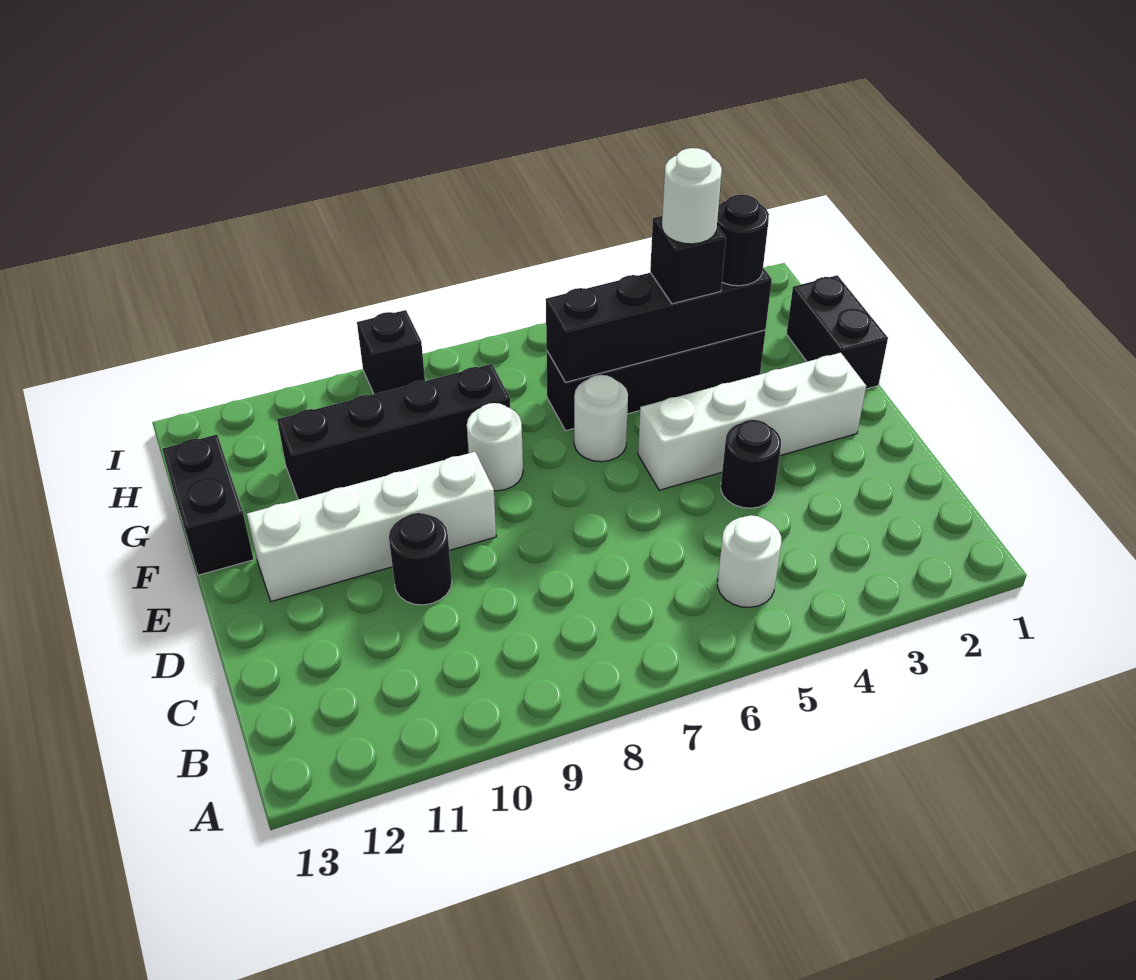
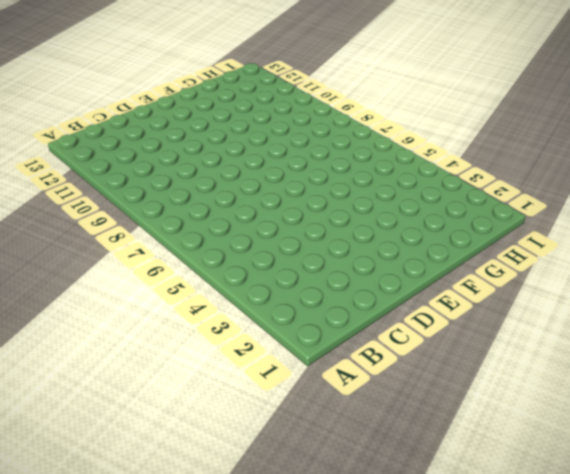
none -> white round brick B5 level 1
none -> black round brick D4 level 1
none -> black round brick D10 level 1

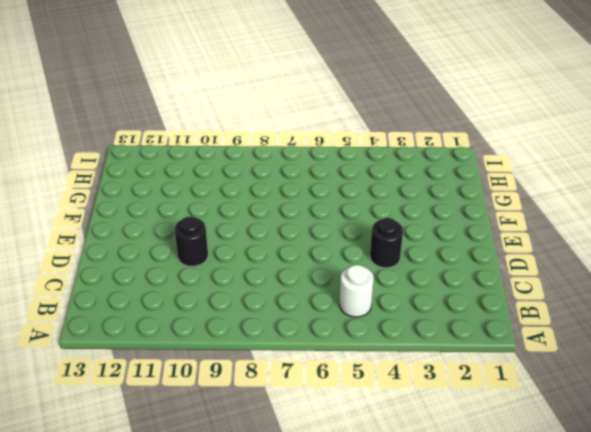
none -> white brick E2:E5 level 1
none -> white brick E9:E12 level 1
none -> black brick F1:G1 level 1

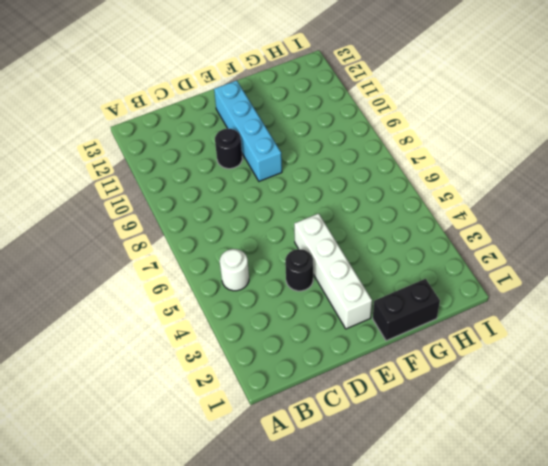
cyan brick E9:E12 level 1 -> white brick E9:E12 level 1
none -> white round brick F6 level 1
none -> white round brick F8 level 1
none -> black brick F13:G13 level 1

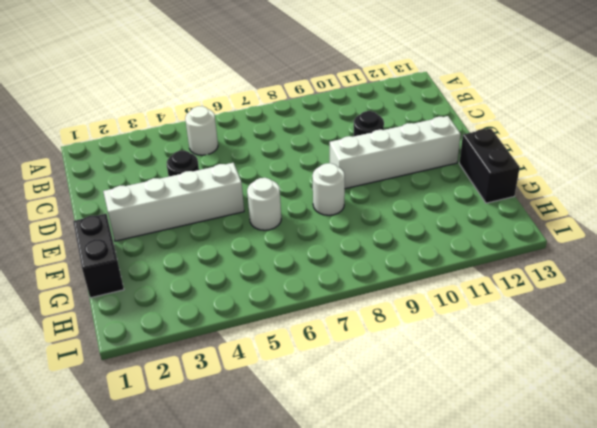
none -> black brick G3:G6 level 1
none -> black brick G8:G11 level 1
none -> black brick I9 level 1

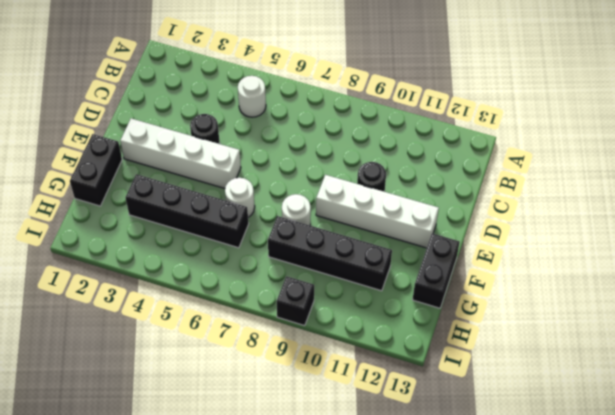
none -> black brick G3:G6 level 2
none -> black round brick G3 level 3
none -> black brick G4 level 3

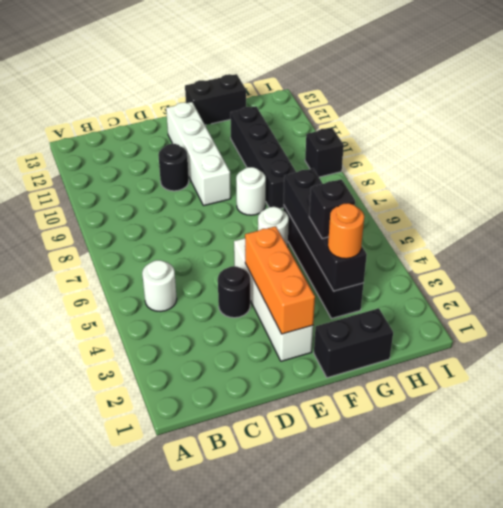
orange brick E2:E4 level 2 -> none
orange round brick G3 level 3 -> black round brick G3 level 3
none -> white round brick G4 level 4

